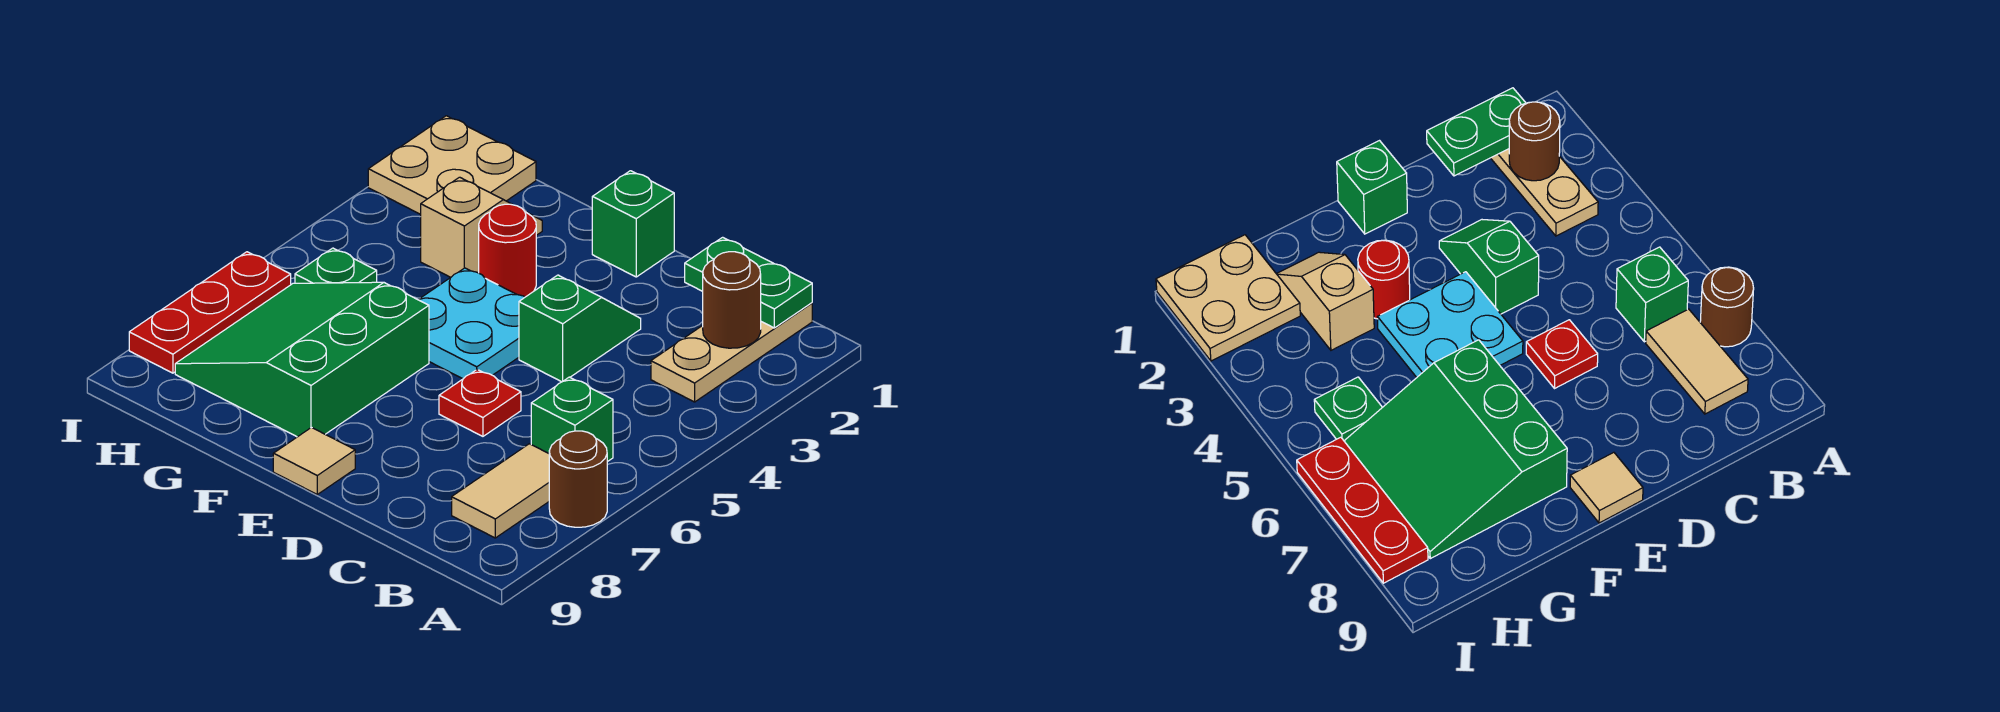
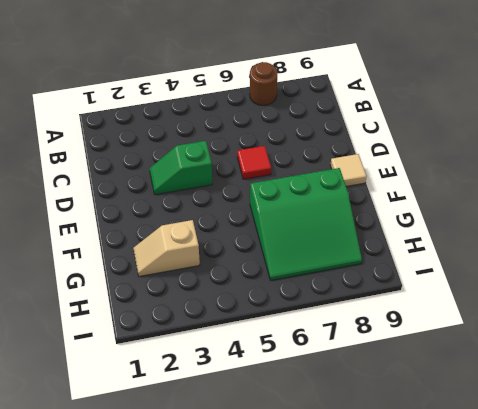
red tile D6 level 1 -> red plate D6 level 1
none -> tan plate B1:B3 level 1
none -> green brick B6 level 1
none -> tan tile B7:B8 level 1

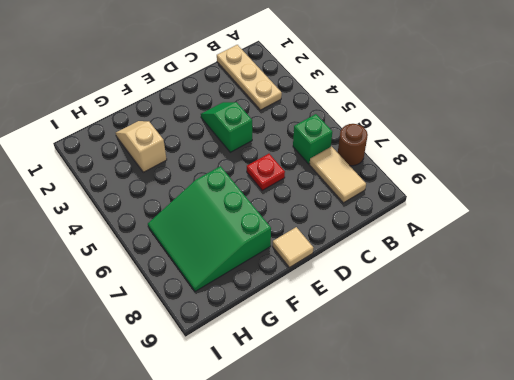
none -> green brick E1 level 1
none -> cyan plate E4:F5 level 1
none -> red round brick F3 level 1

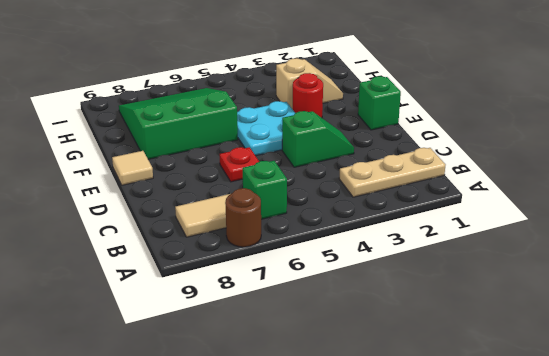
none -> tan plate H1:I2 level 1
none -> green plate H5 level 1
none -> red plate I6:I8 level 1

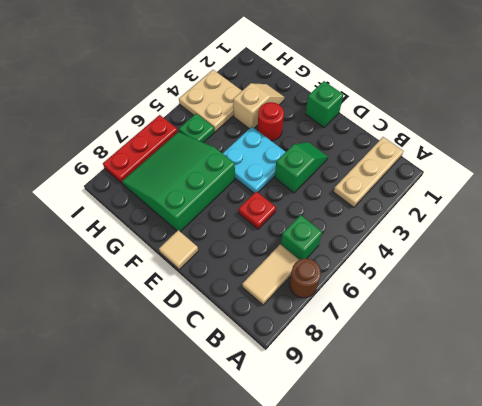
tan plate H3:I4 level 1 -> tan plate H1:I2 level 1
none -> green plate B1:C1 level 2
none -> brown round brick B2 level 2

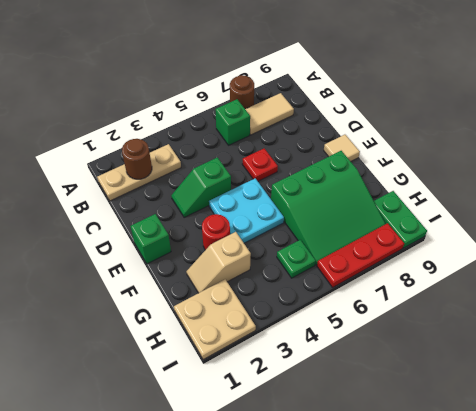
green plate H9:I9 level 1 -> green plate B1:C1 level 2

